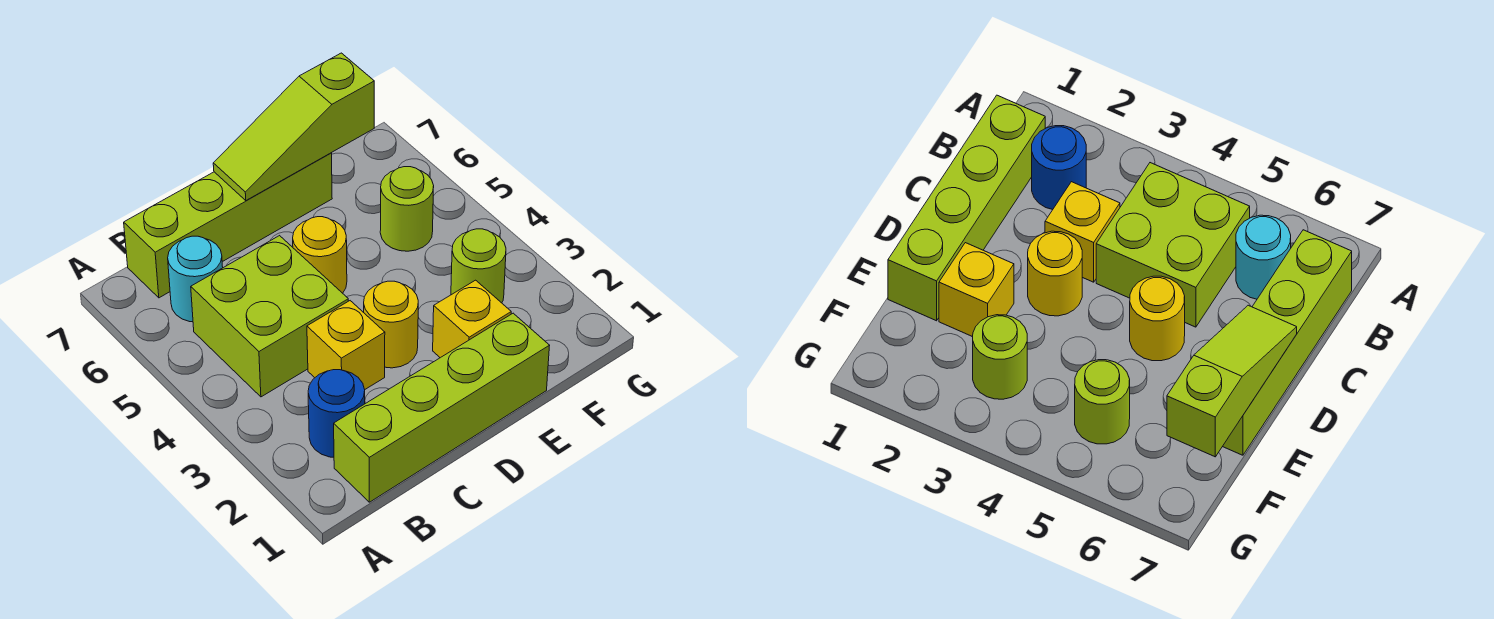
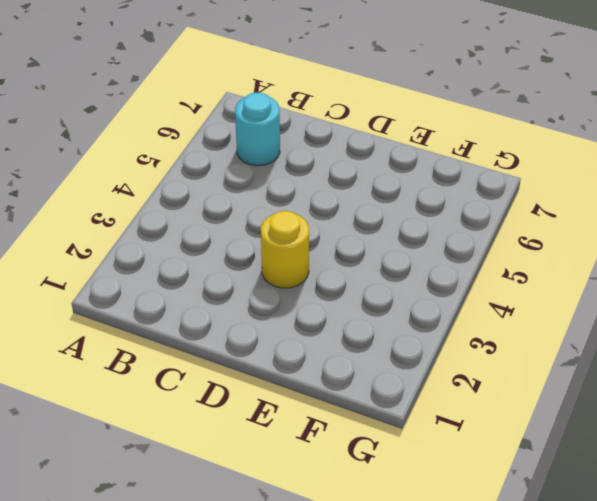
none -> lime brick B1:E1 level 1
none -> blue round brick B2 level 1
none -> lime brick B4:C5 level 1

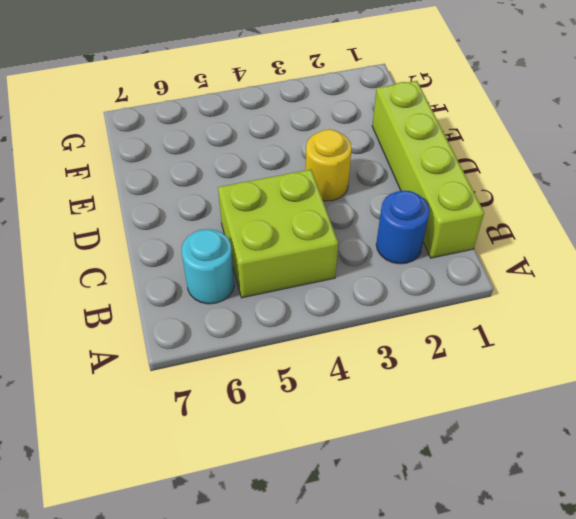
none -> lime brick B7:E7 level 1
none -> yellow brick C3 level 1
none -> yellow round brick D5 level 1

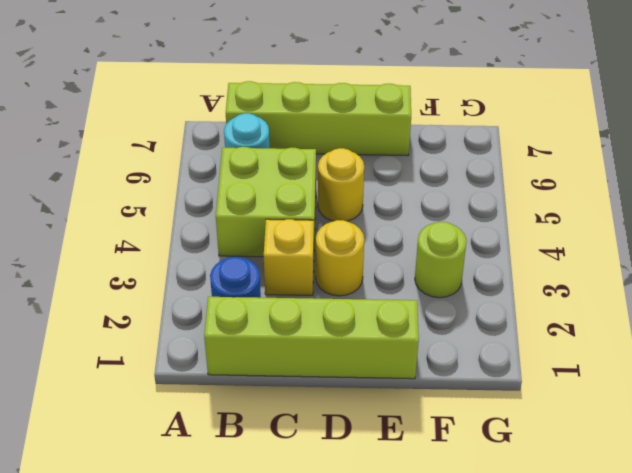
none -> yellow brick E2 level 1
none -> lime round brick F5 level 1
none -> lime slope D7:F7 level 2 top F

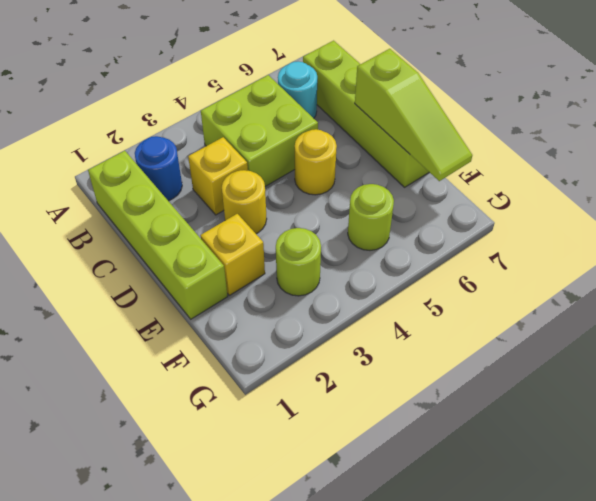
lime slope D7:F7 level 2 top D -> lime slope D7:F7 level 2 top F

